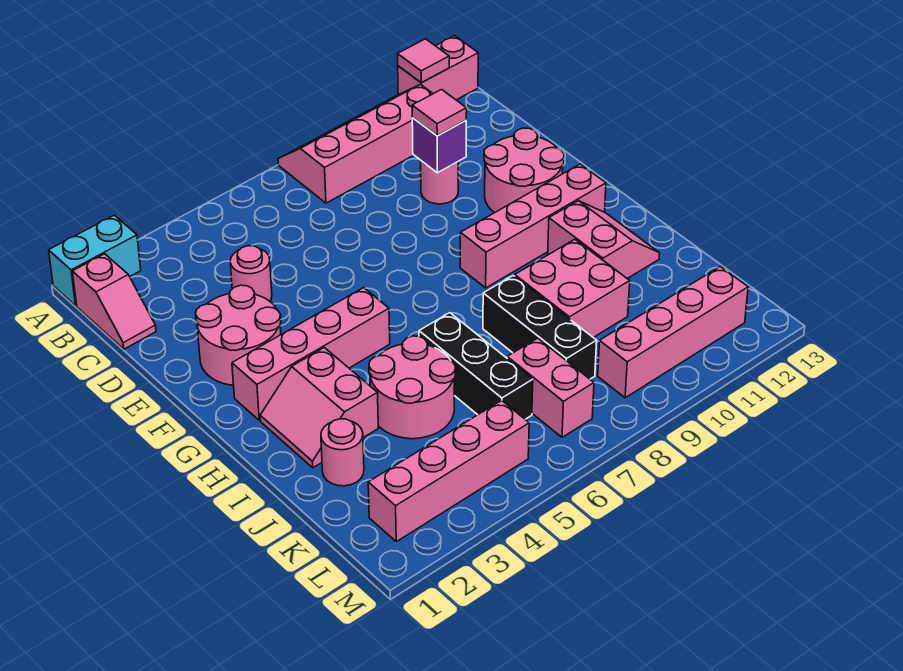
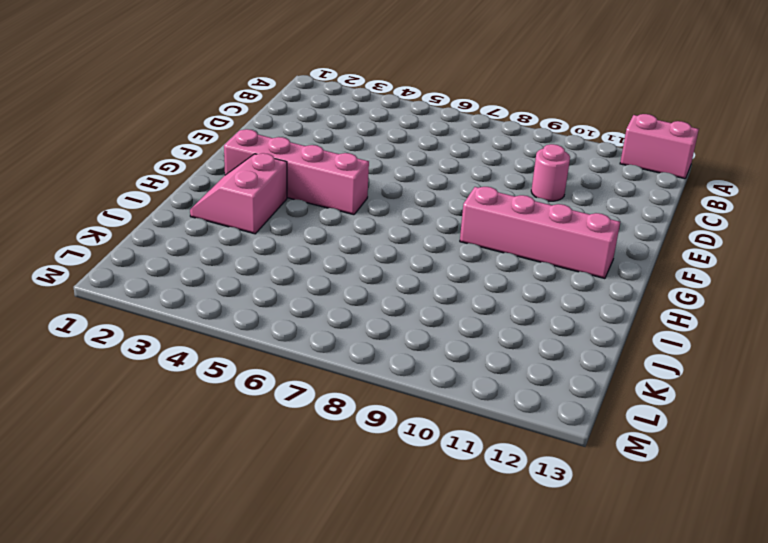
none -> cyan brick A1:A2 level 1
none -> pink slope A8:B11 level 1 top B
none -> pink slope B1:C1 level 1 top B

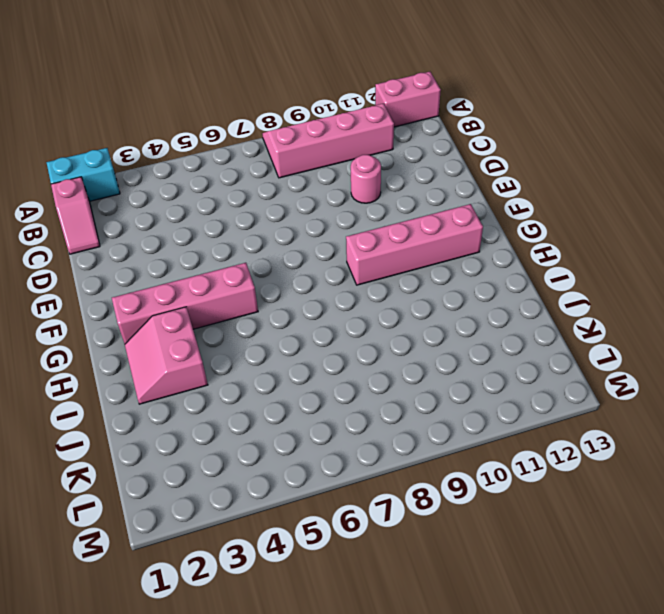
none -> pink round brick D4 level 1
none -> pink round brick E2:F3 level 1
none -> pink round brick E11:F12 level 1

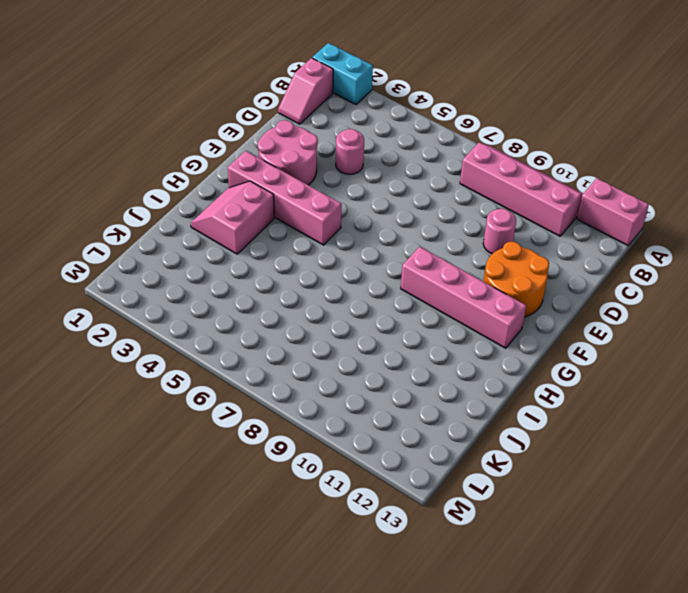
orange round brick E11:F12 level 1 -> pink round brick E11:F12 level 1
none -> pink slope H11:I12 level 1 top 11
none -> pink round brick I4:J5 level 1
none -> black brick I6:K6 level 1

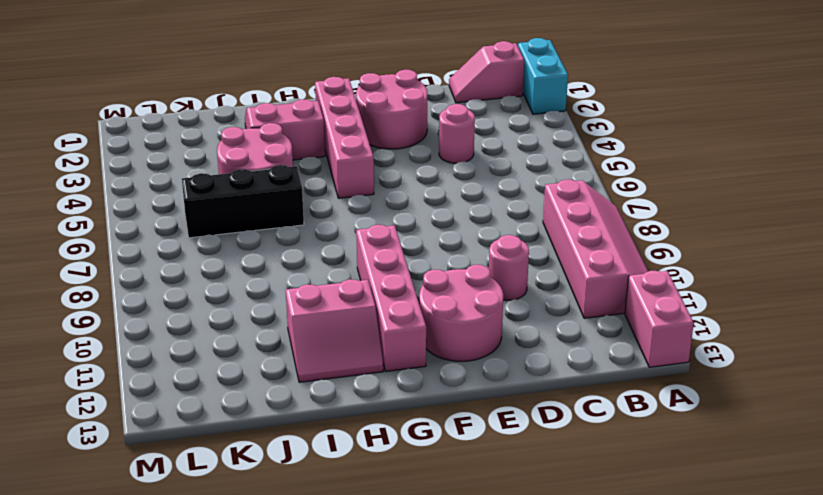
none -> black brick I8:K8 level 1
none -> pink brick I9:J10 level 1
none -> pink round brick J2 level 1

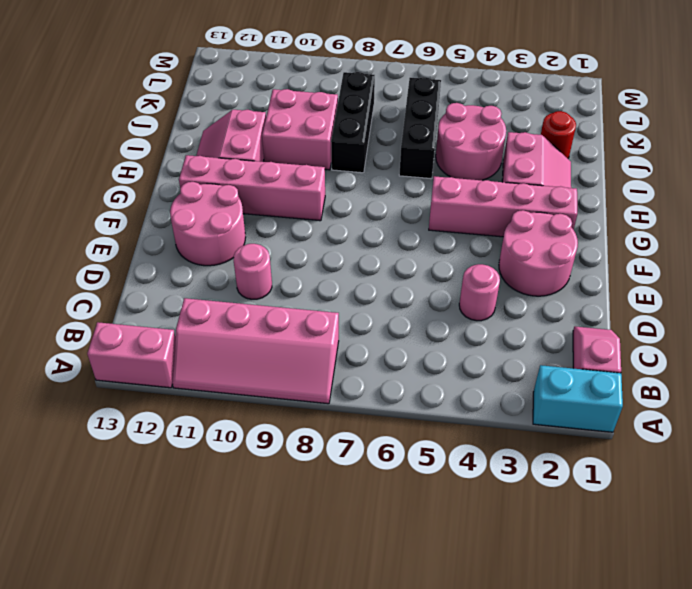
red round brick J2 level 1 -> pink round brick J2 level 1
none -> pink brick K7:L7 level 1
none -> pink brick L2:L5 level 1
none -> pink brick L9:L12 level 1

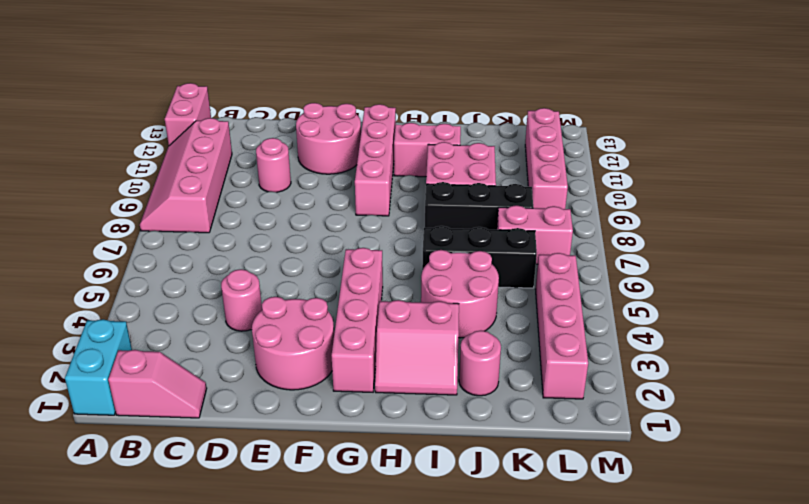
none -> pink tile A12 level 2
none -> purple brick D10 level 2
none -> pink tile D10 level 3

